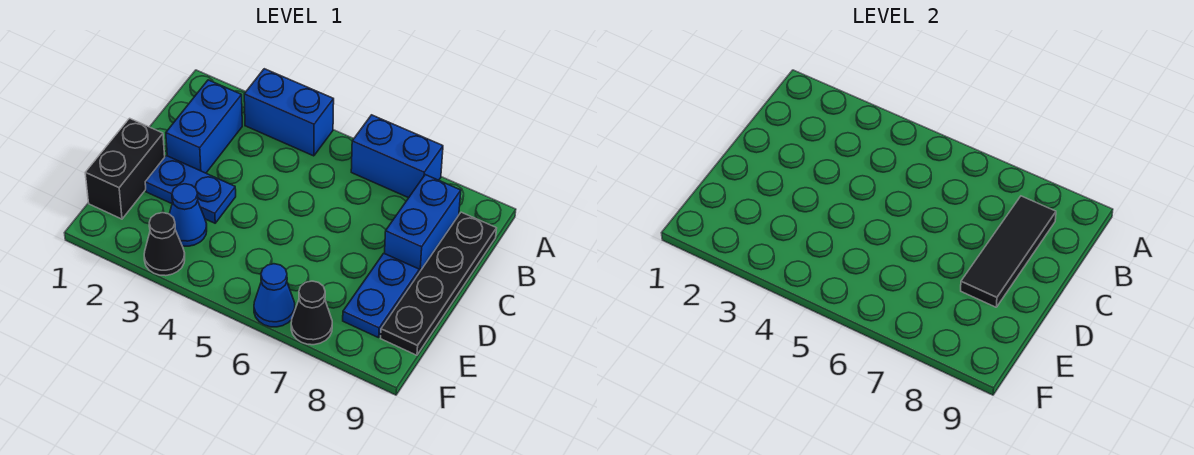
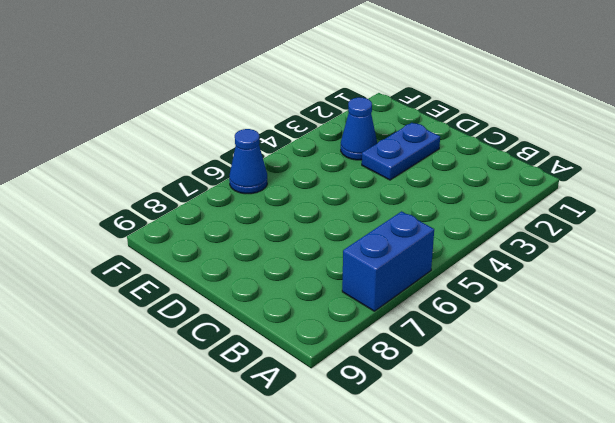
none -> blue brick A3:A4 level 1
none -> blue brick B2:C2 level 1
none -> blue brick B8:C8 level 1

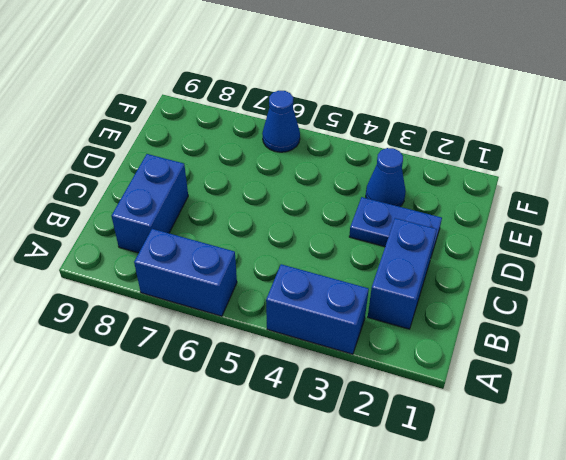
none -> black plate B9:E9 level 1
none -> black brick D1:E1 level 1
none -> blue plate D8:E8 level 1

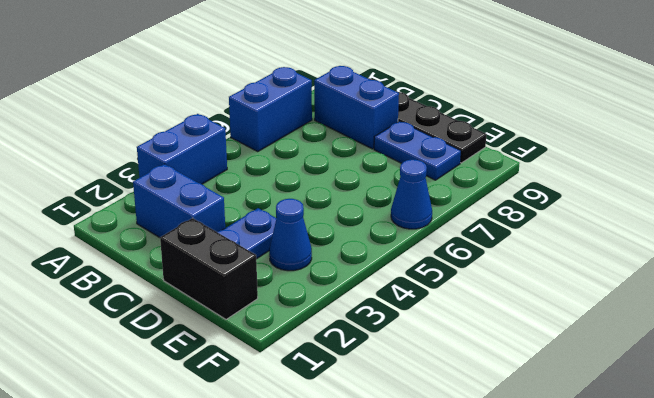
none -> black cone F3 level 1
none -> black cone F7 level 1
none -> black tile B8:D8 level 2

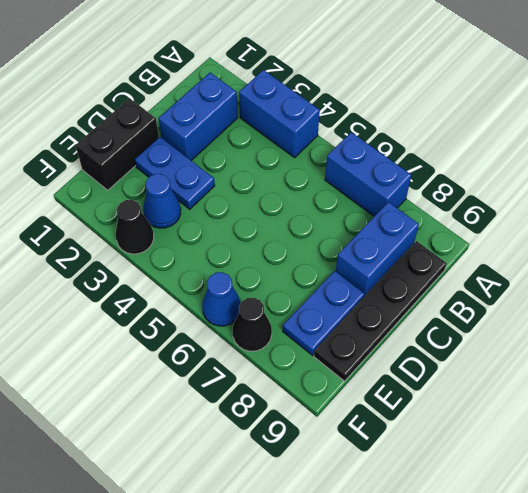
none -> black tile B8:D8 level 2

